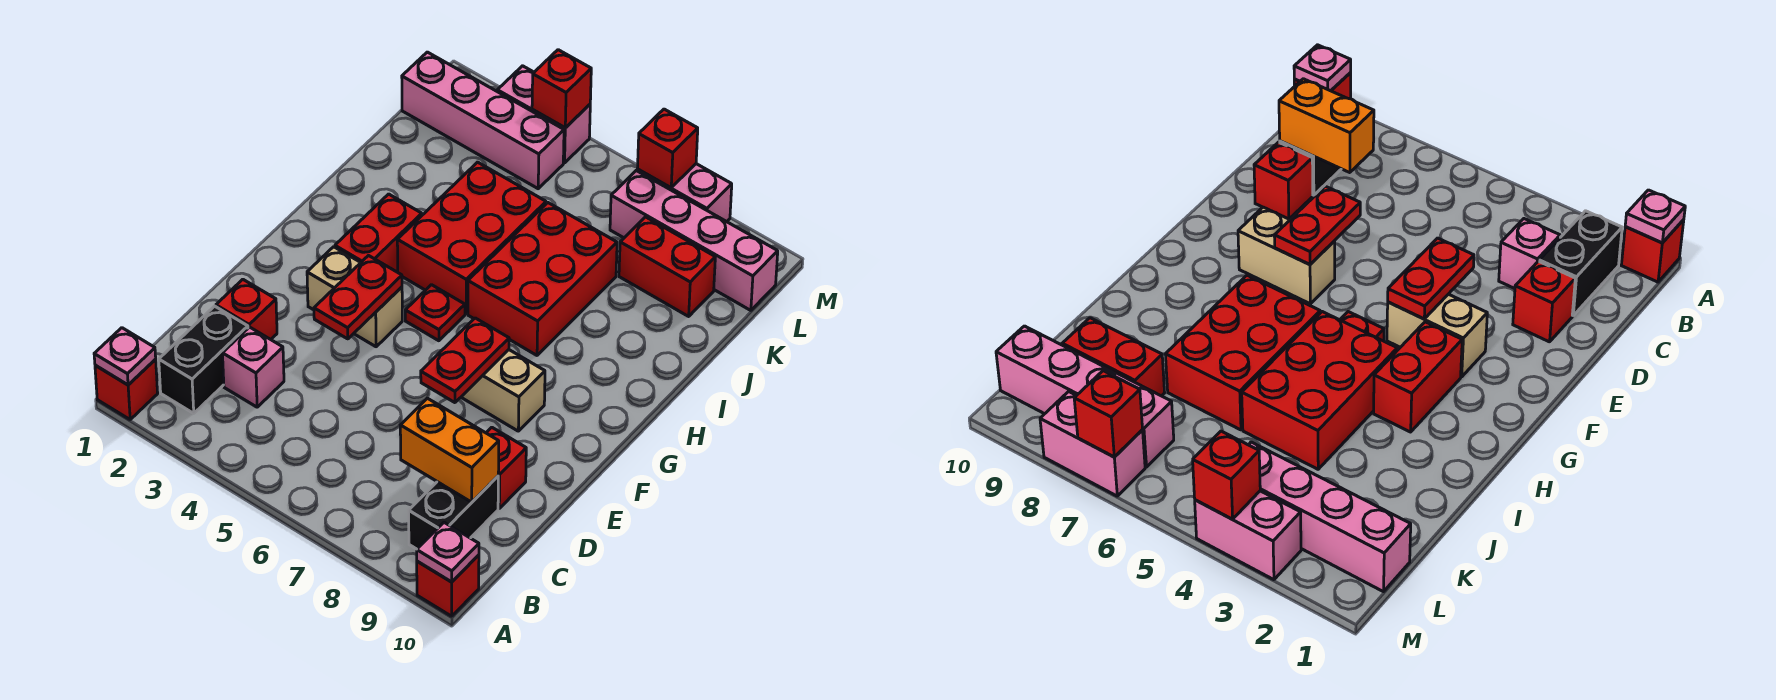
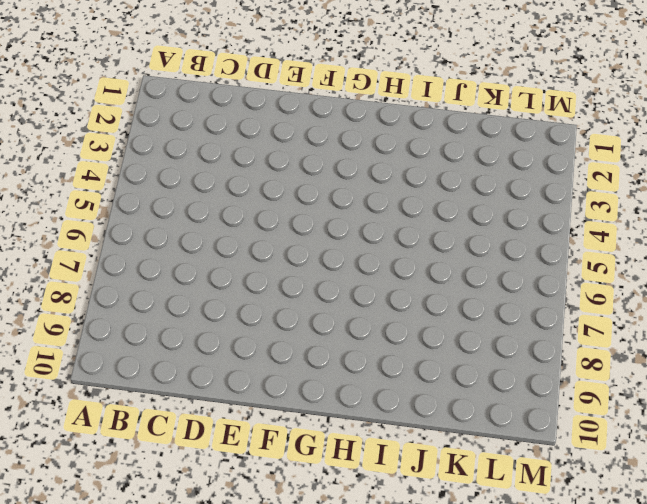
none -> red brick A1 level 1
none -> red brick A10 level 1
none -> black brick B2:C2 level 1

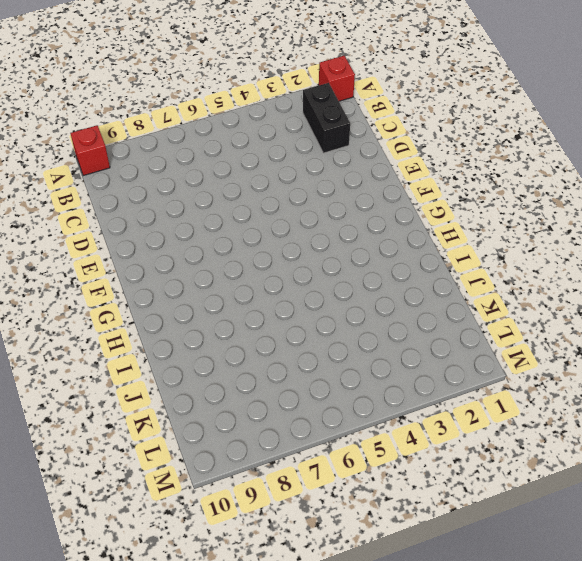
none -> black brick B9:C9 level 1
none -> pink brick C3 level 1
none -> red brick D2 level 1

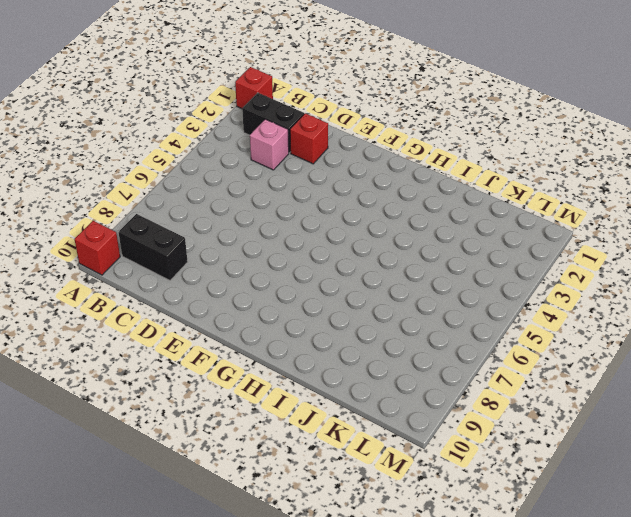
none -> red brick D9 level 1
none -> tan brick F3:F4 level 1
none -> tan brick F7:F8 level 1

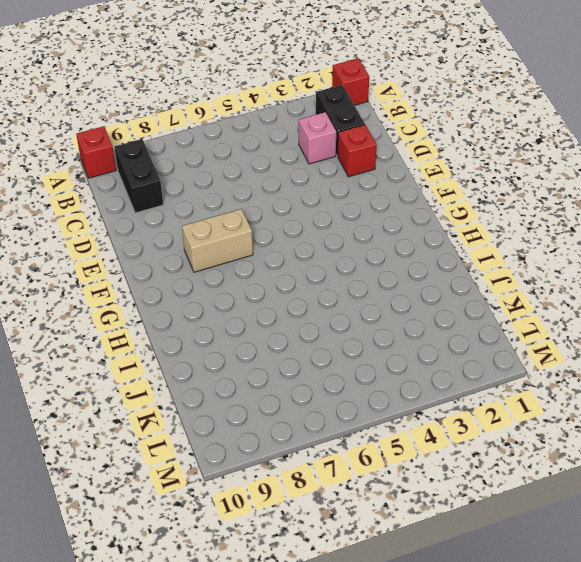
none -> red brick D9 level 1
none -> tan brick F3:F4 level 1
none -> red brick G3:H3 level 1

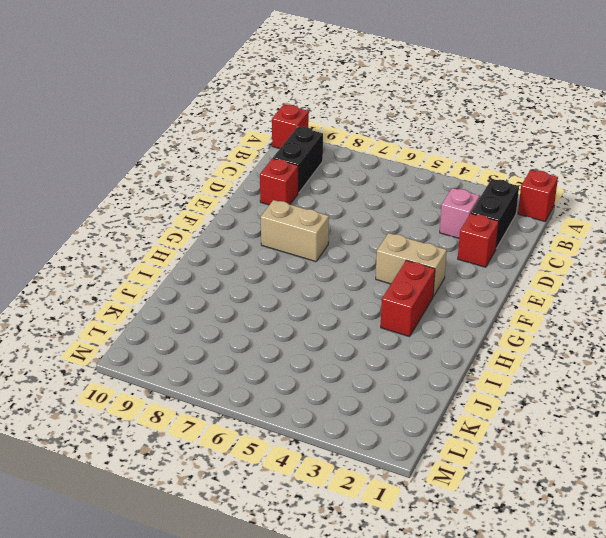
none -> red plate G5 level 1
none -> red brick H4:J5 level 1
none -> red brick H6:J7 level 1

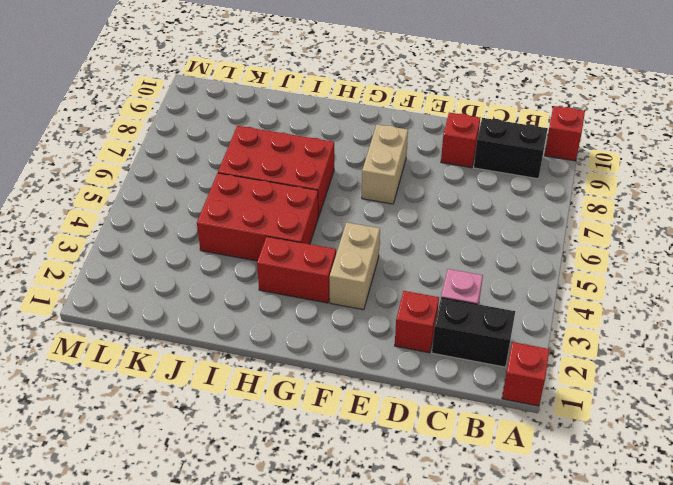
none -> red plate G5 level 1
none -> red brick K8:K9 level 1
none -> pink brick L1:L4 level 1

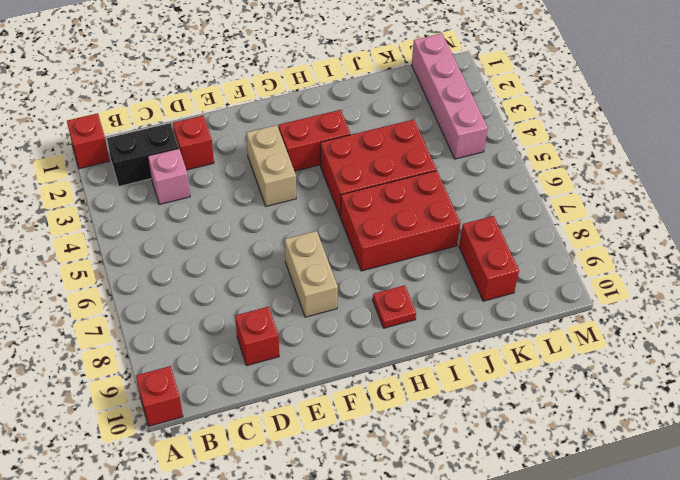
red plate H9 level 1 -> red plate G5 level 1
none -> black brick B9:C9 level 1
none -> pink brick L7:L10 level 1
none -> pink brick M3:M4 level 1

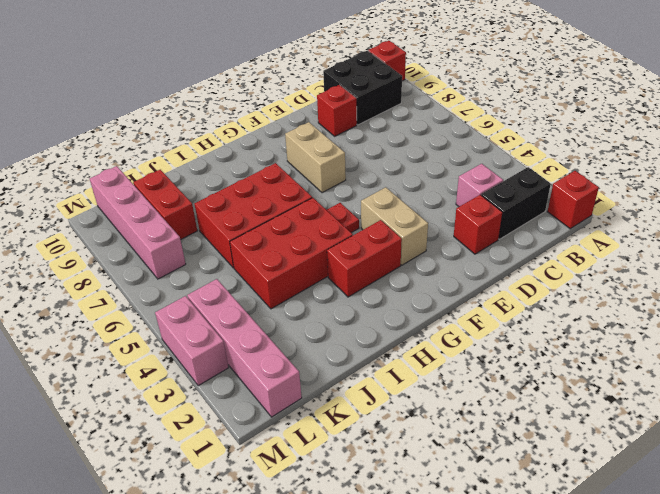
black brick B9:C10 level 1 -> black brick B9:C9 level 1
none -> pink brick M7:M8 level 1
none -> pink plate A1 level 2
none -> pink plate A10 level 2

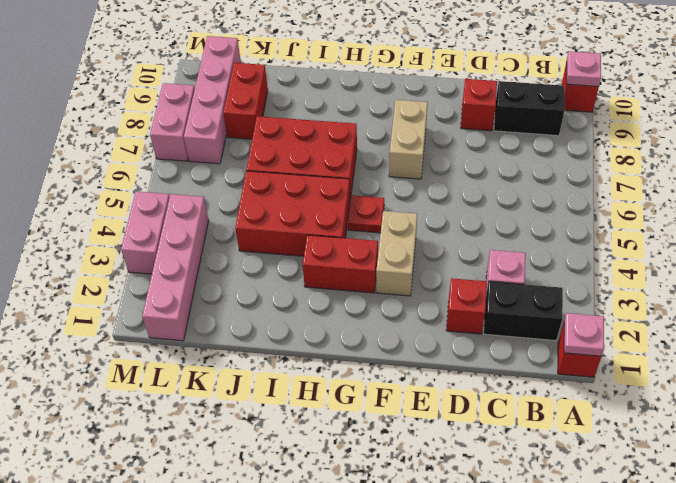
none -> orange brick C8:C9 level 2
none -> red plate E4:F4 level 2
none -> red plate E7:F7 level 2

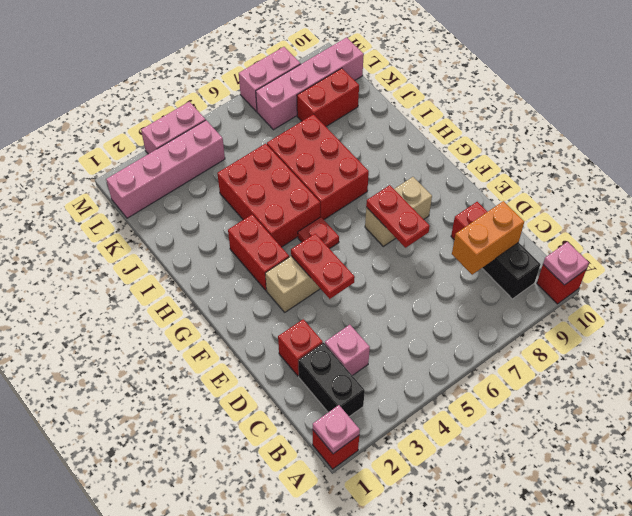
none -> red brick M4 level 2
none -> red brick M7 level 2

